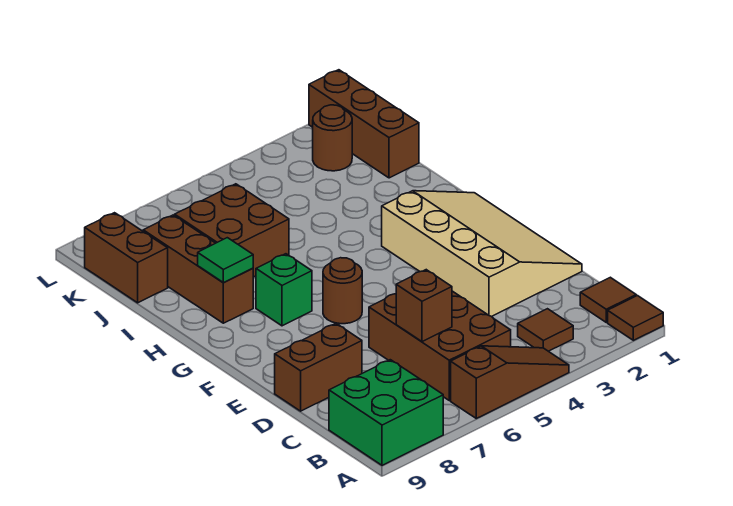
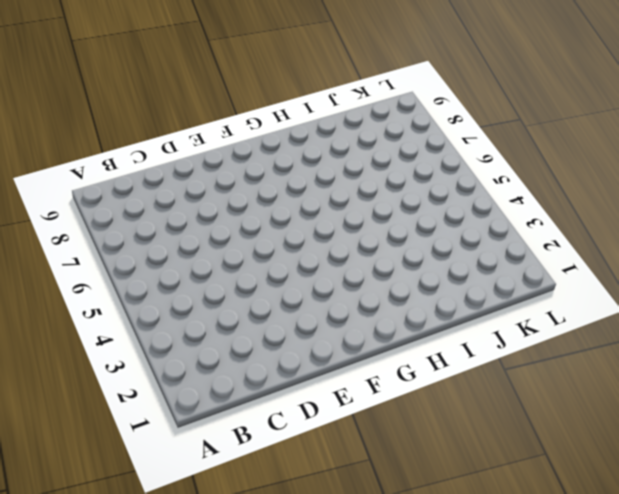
none -> brown tile A1 level 1
none -> brown slope A4:A6 level 1 top 6
none -> green brick A8:B9 level 1

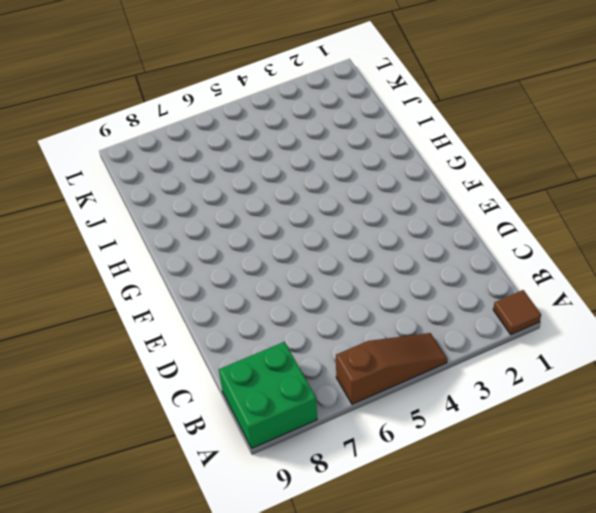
none -> brown tile B1 level 1
none -> brown tile B3 level 1
none -> brown brick B5:D6 level 1

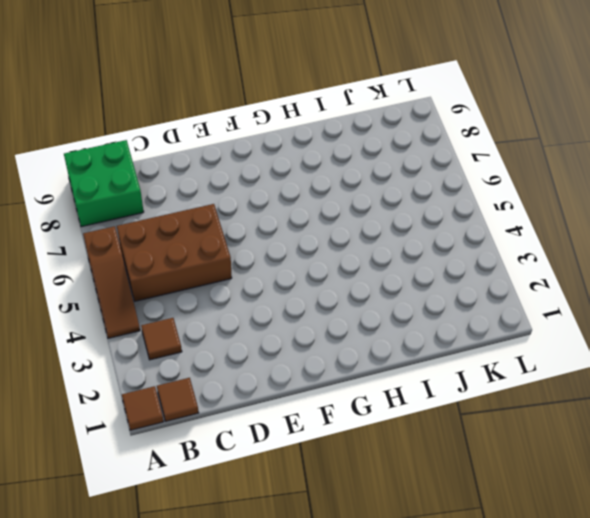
none -> tan slope D1:G3 level 1 top 3
none -> brown brick D8:D9 level 1
none -> brown round brick F6 level 1

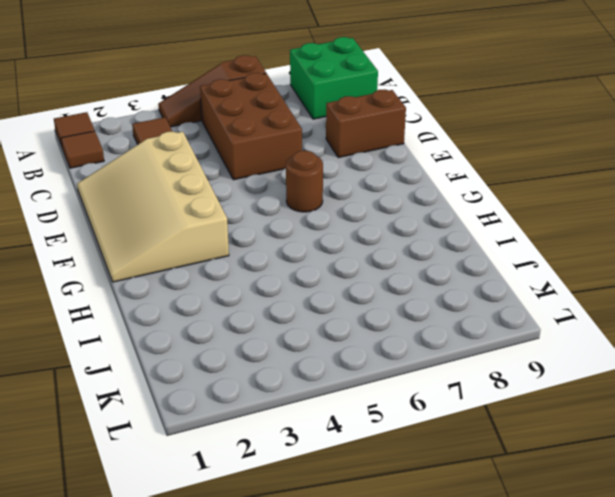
none -> green brick G7 level 1
none -> brown brick H8:J8 level 1
none -> brown brick I6:J7 level 1

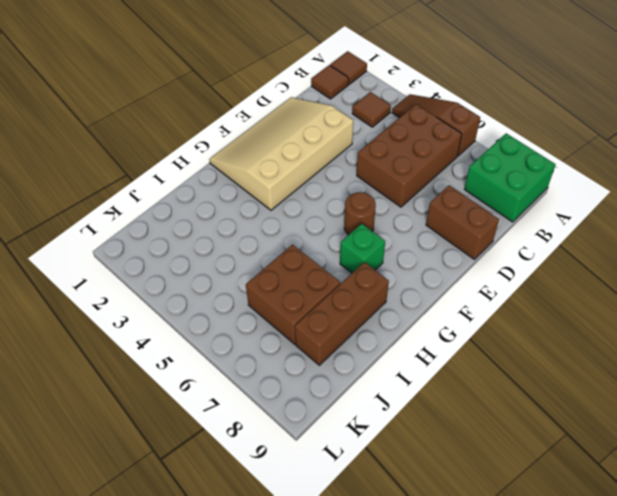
none -> brown brick J1:L1 level 1
none -> brown brick J9:K9 level 1
none -> brown round brick K2 level 1

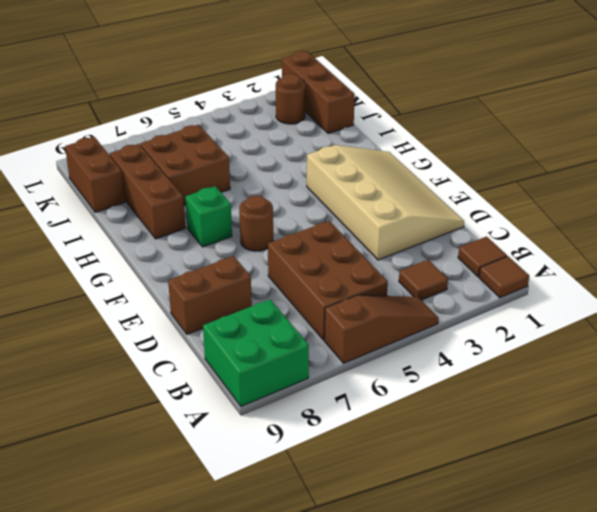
none -> brown brick C6 level 2
none -> green tile H8 level 2

